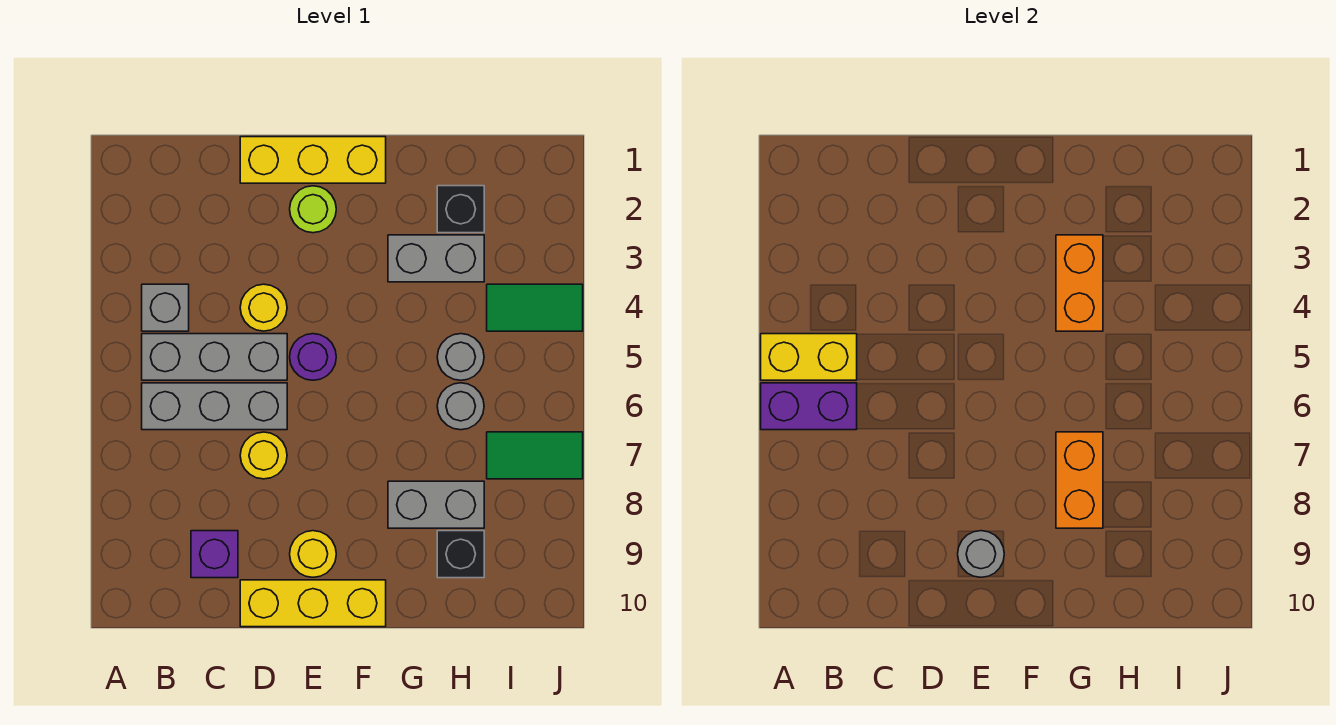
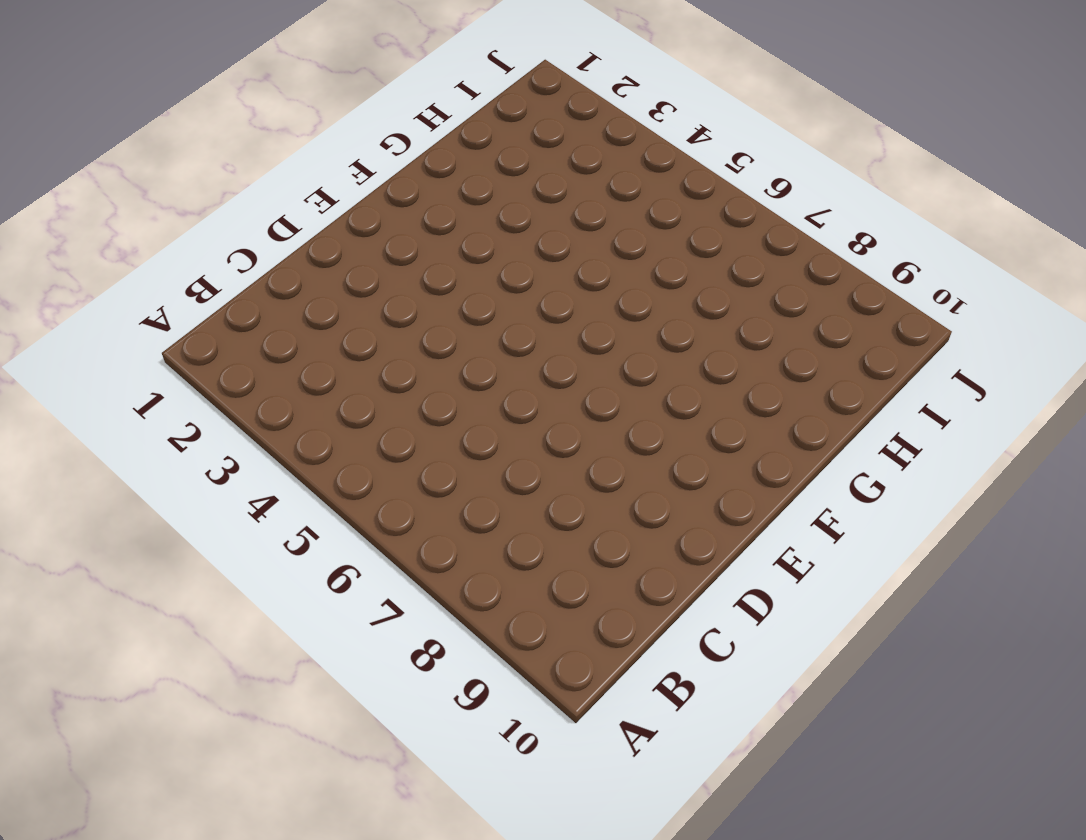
none -> grey brick B4 level 1
none -> grey brick B5:D5 level 1
none -> grey brick B6:D6 level 1

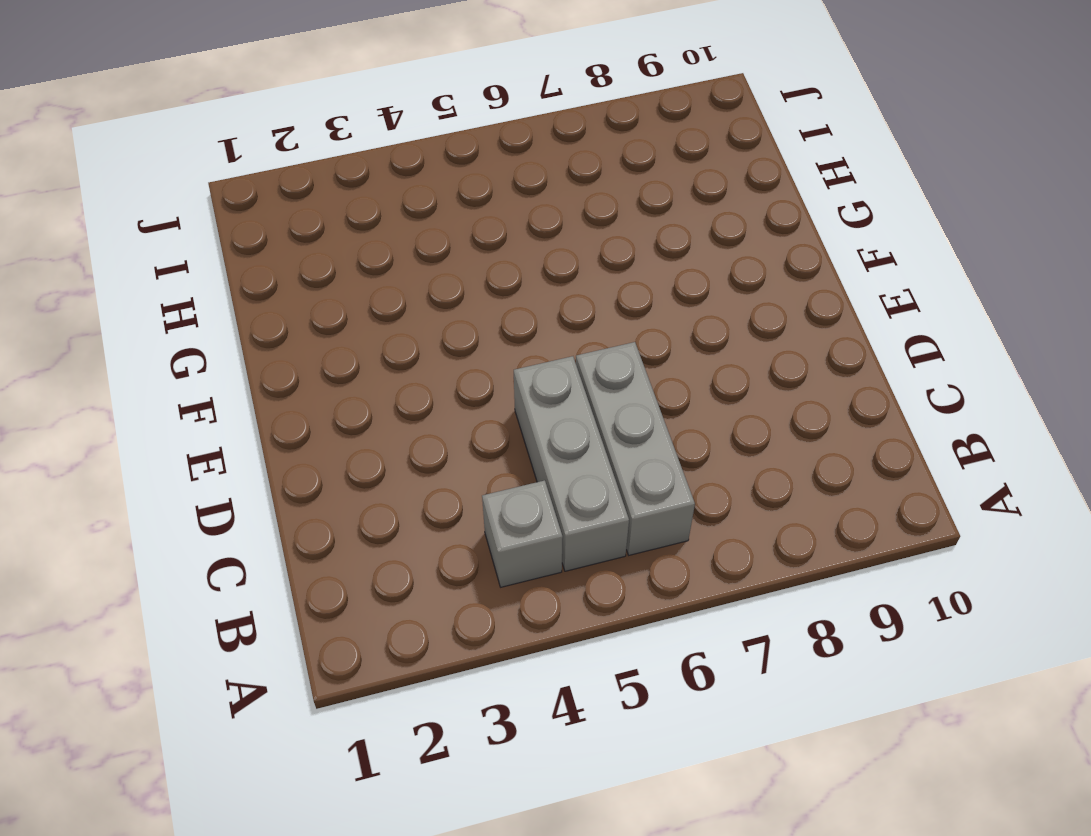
none -> purple brick C9 level 1
none -> yellow brick D1:F1 level 1
none -> yellow round brick D4 level 1

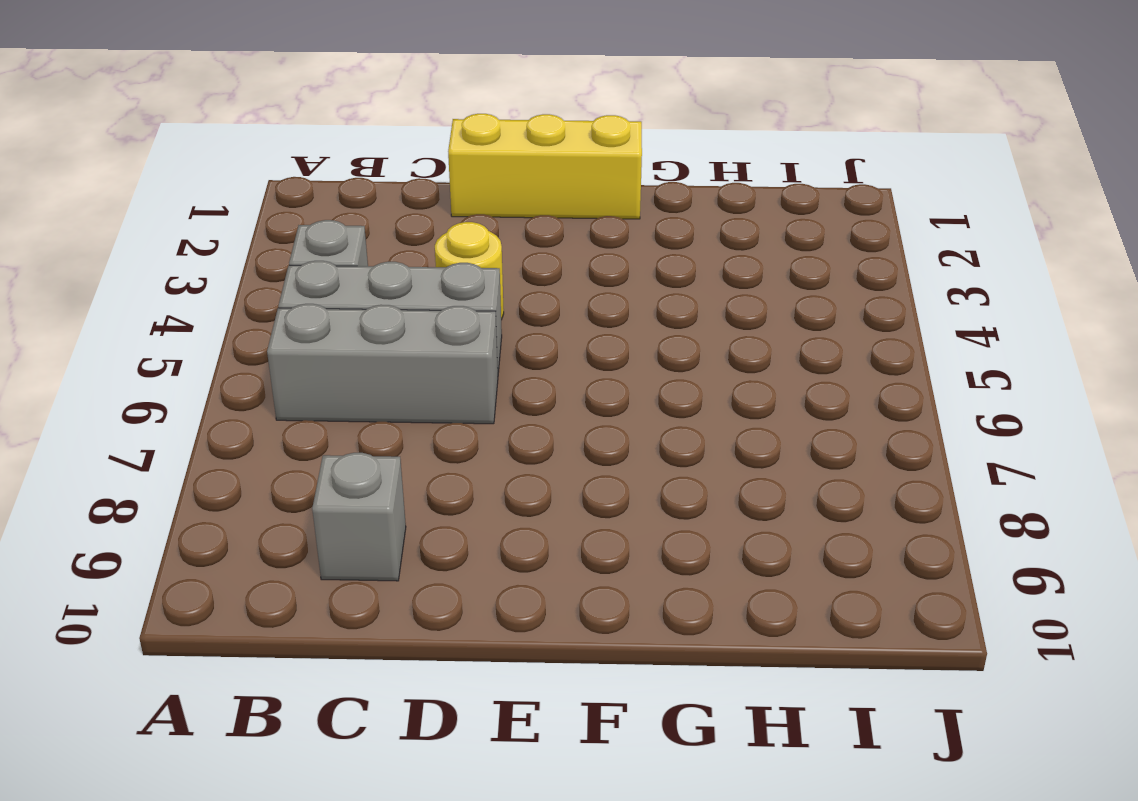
grey brick C9 level 1 -> purple brick C9 level 1
none -> yellow round brick D7 level 1
none -> yellow brick D10:F10 level 1
none -> lime round brick E2 level 1

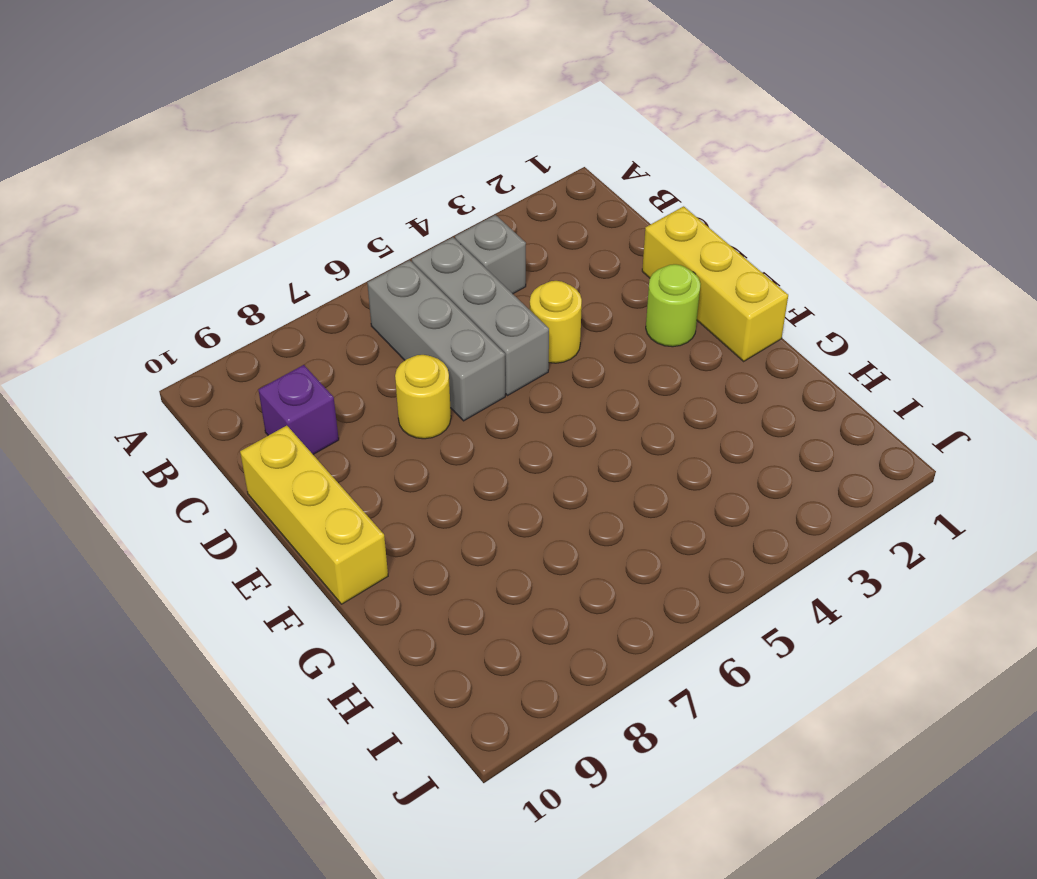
none -> purple round brick E5 level 1
none -> yellow round brick E9 level 1
none -> grey brick G3:H3 level 1

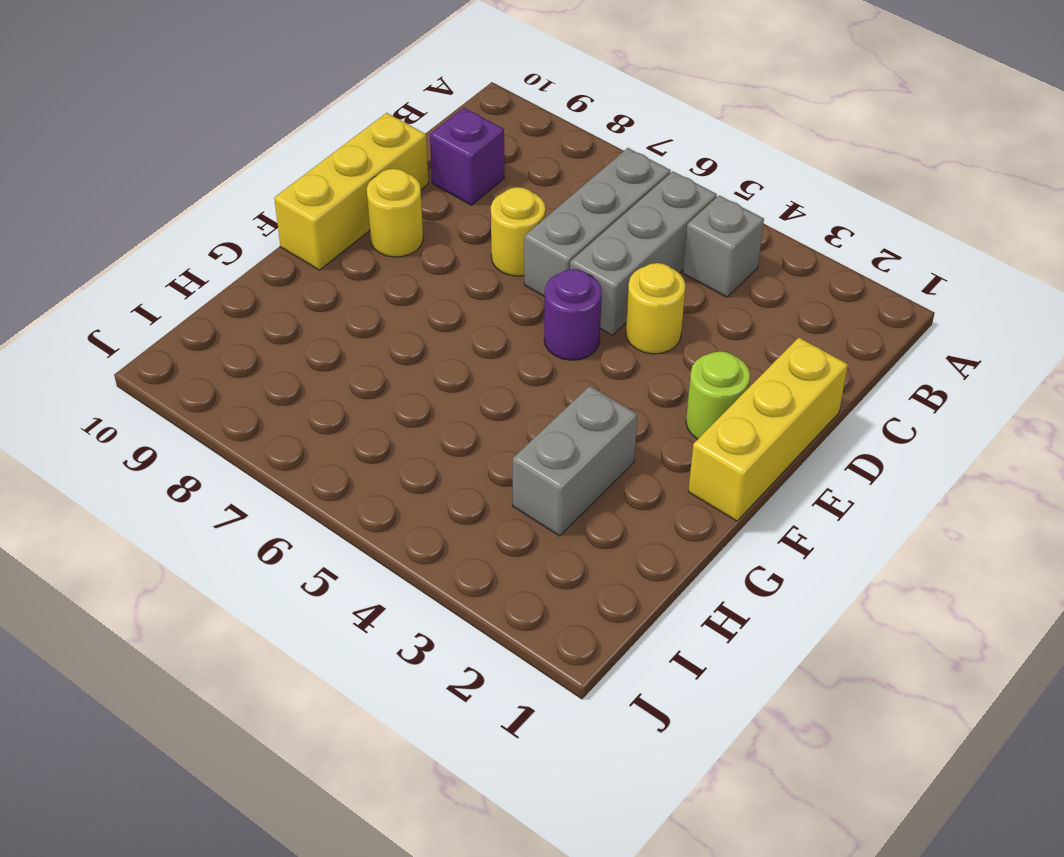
none -> grey brick G8:H8 level 1
none -> black brick H2 level 1
none -> grey round brick H5 level 1

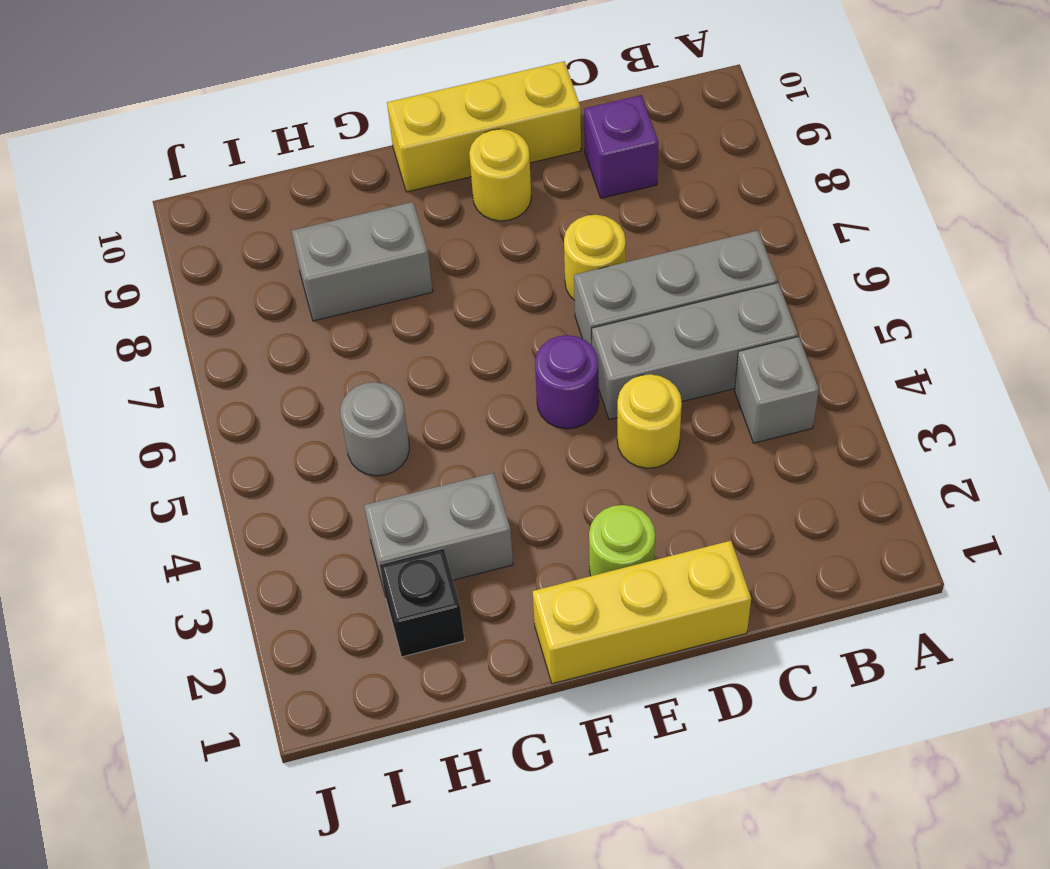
none -> grey round brick H6 level 1
none -> black brick H9 level 1
none -> green tile I4:J4 level 1

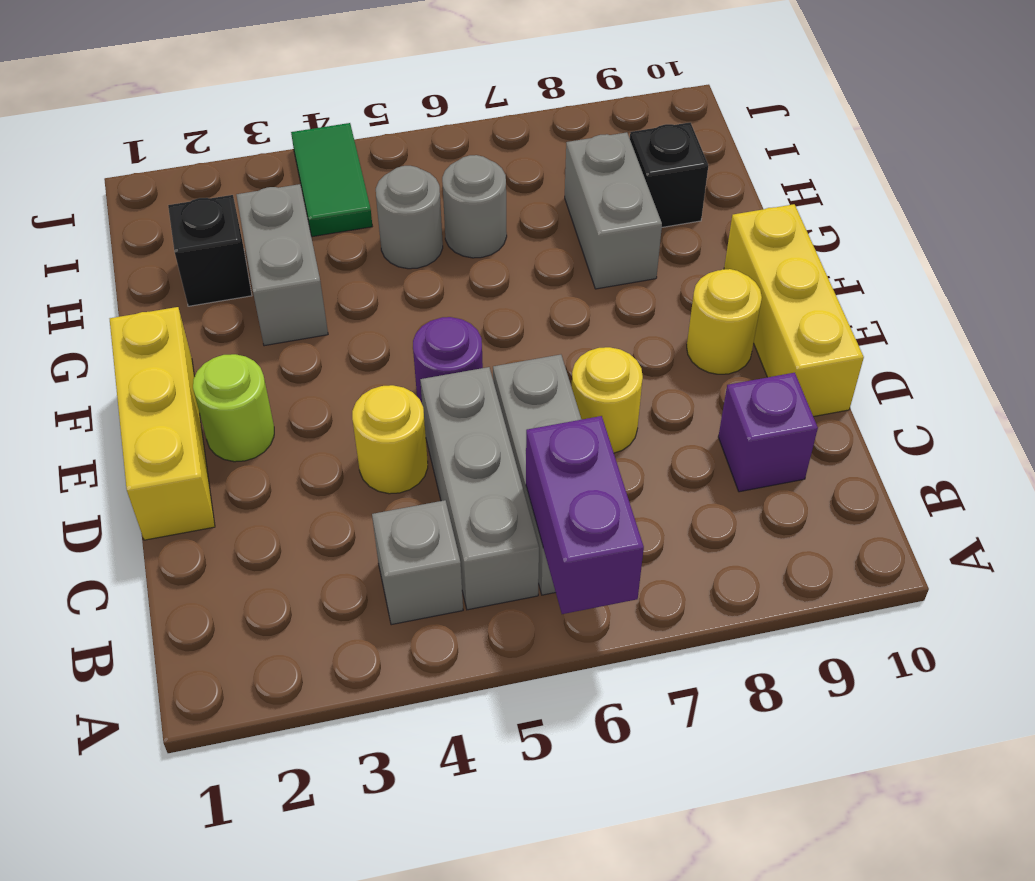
none -> green tile I7:J7 level 1
none -> yellow brick A5:B5 level 2
none -> grey round brick E9 level 2

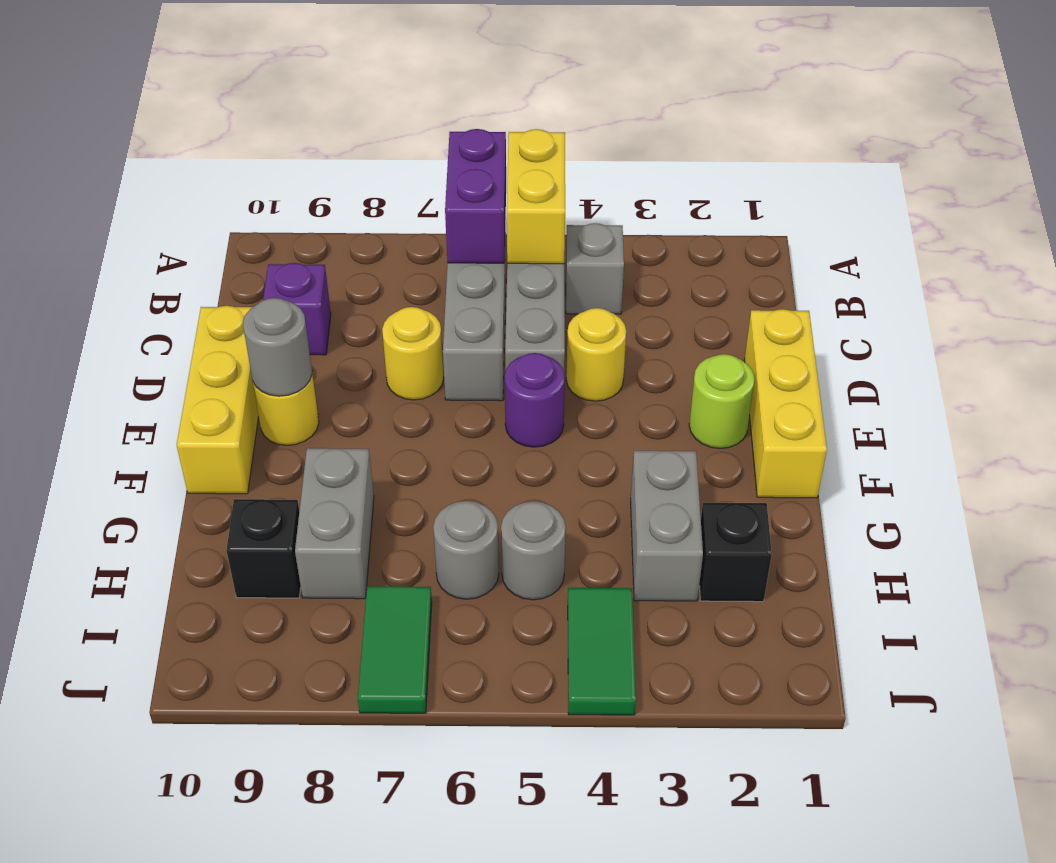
none -> orange brick G3:G4 level 2
none -> orange brick G7:G8 level 2

